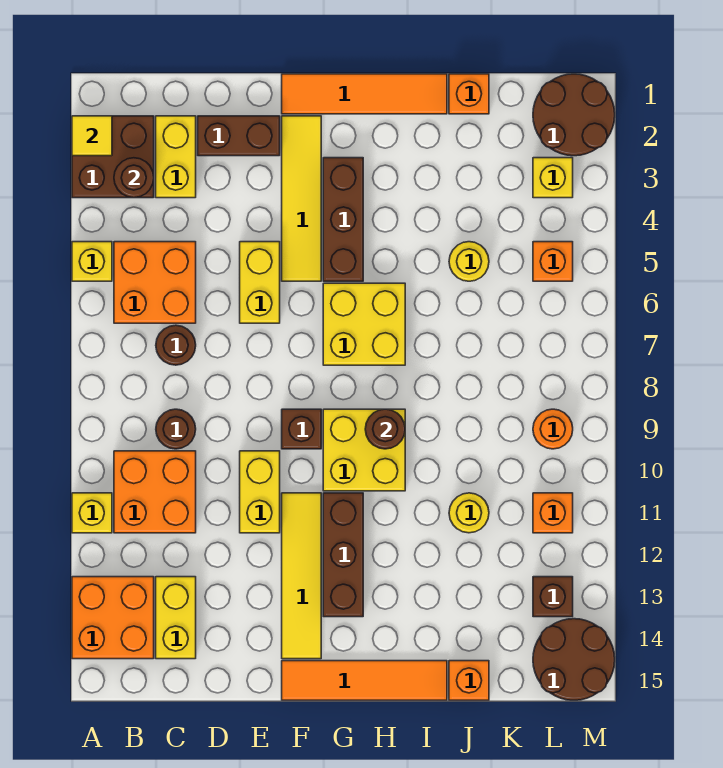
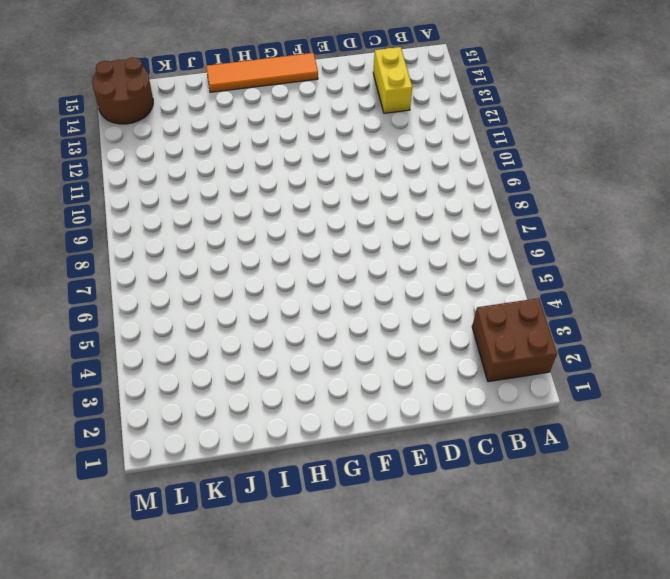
none -> yellow brick A5 level 1
none -> yellow brick A11 level 1
none -> orange brick A13:B14 level 1
none -> orange brick B5:C6 level 1

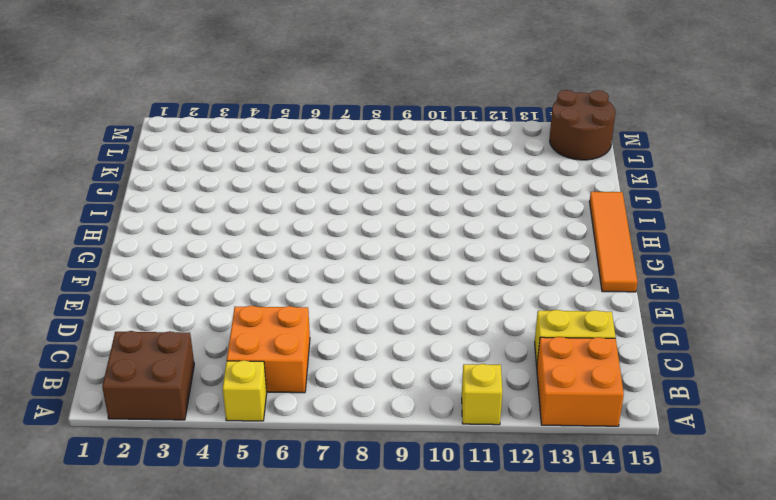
none -> orange brick B10:C11 level 1
none -> yellow brick C2:C3 level 1
none -> brown round brick C7 level 1
none -> brown round brick C9 level 1

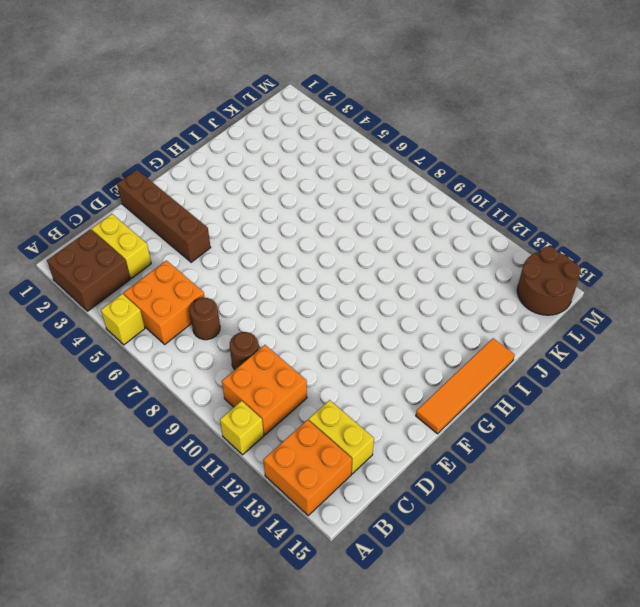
brown brick E1:E4 level 1 -> brown brick D2:E2 level 1
none -> yellow brick E5:E6 level 1
none -> yellow brick E10:E11 level 1
none -> orange tile F1:I1 level 1
none -> yellow tile F2:F5 level 1

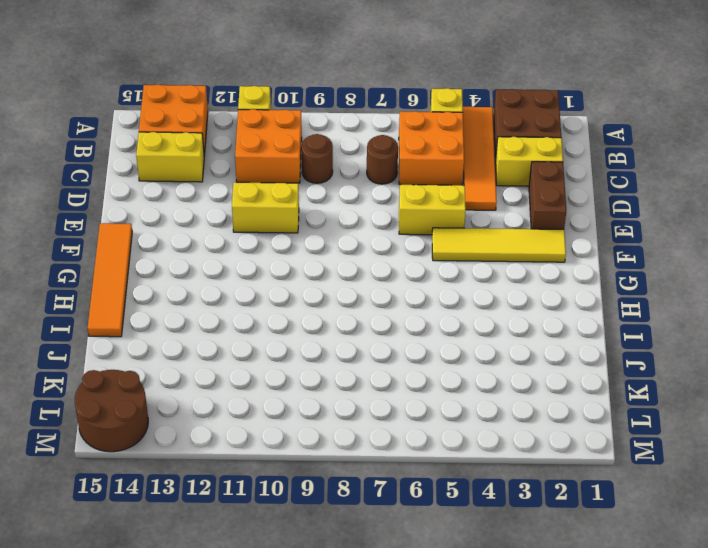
orange tile A4:D4 level 1 -> orange tile F1:I1 level 1
none -> brown brick F9 level 1
none -> yellow tile F11:F14 level 1
none -> brown brick G3:G5 level 1
none -> yellow brick G6:H7 level 1

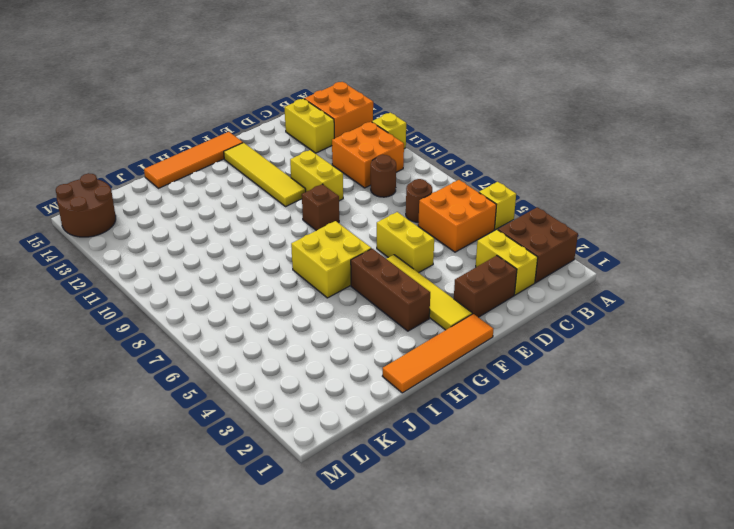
none -> yellow brick G9:H10 level 1
none -> brown brick G11:G13 level 1
none -> orange brick J1 level 1
none -> yellow round brick J5 level 1

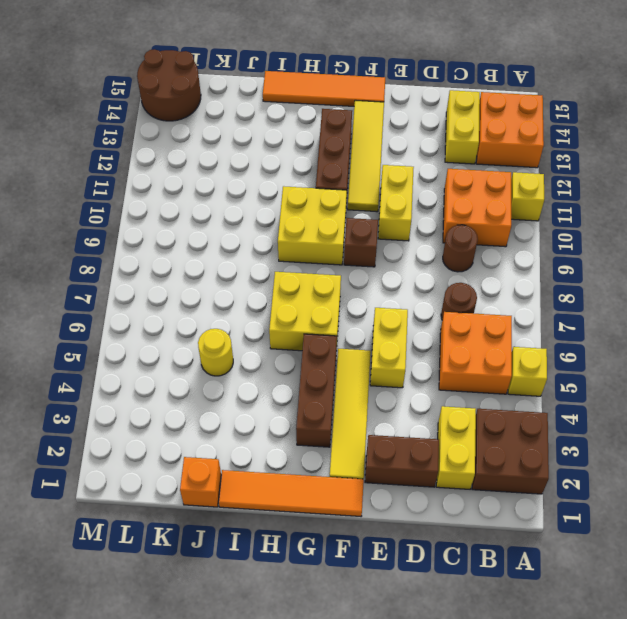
none -> yellow round brick J11 level 1
none -> orange brick J15 level 1
none -> brown round brick L1:M2 level 1
none -> yellow brick L3 level 1

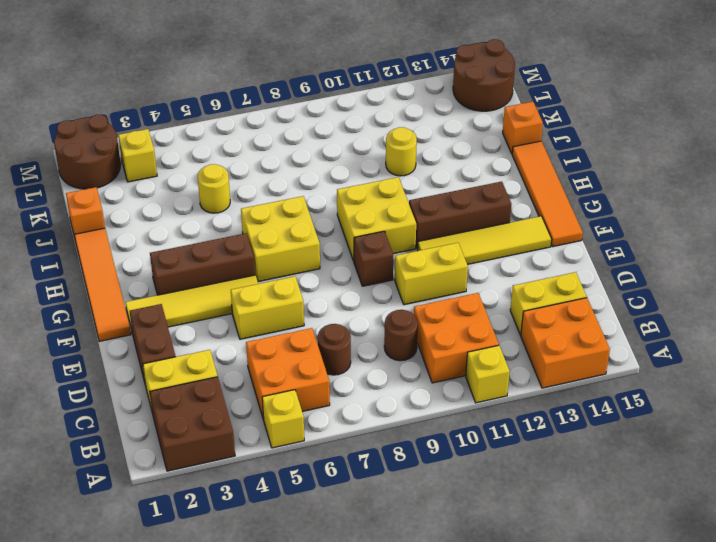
none -> orange brick L5 level 1
none -> orange round brick L9 level 1
none -> orange brick L11 level 1
none -> brown brick L13 level 1

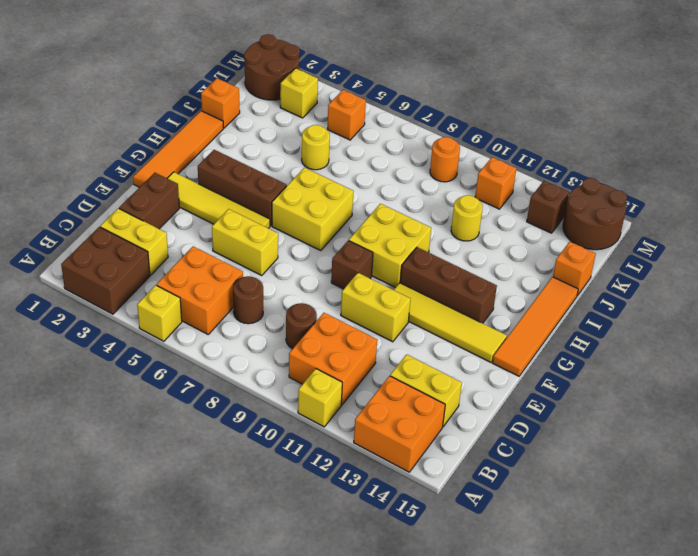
none -> yellow tile A2 level 2
none -> brown round brick B3 level 2
none -> brown round brick H9 level 2

